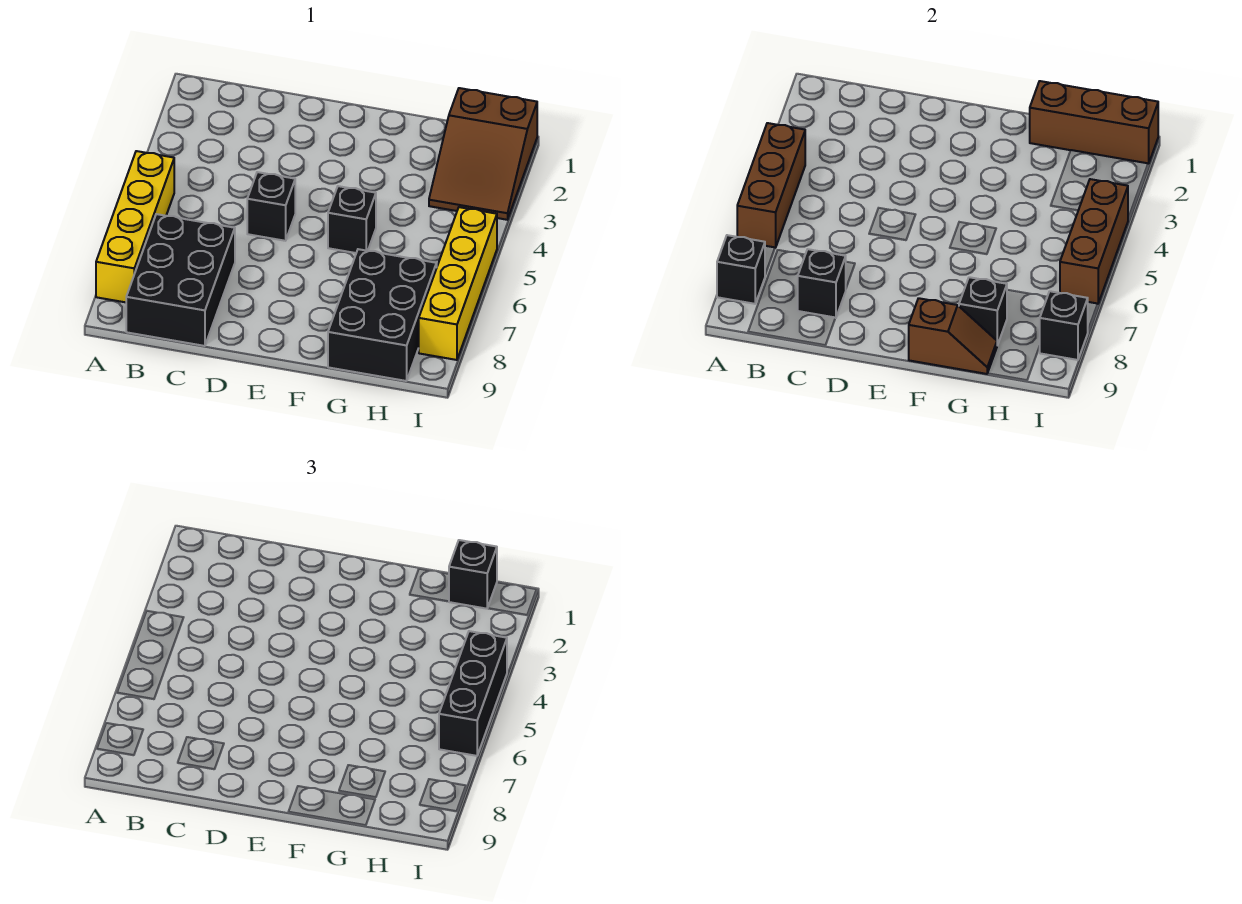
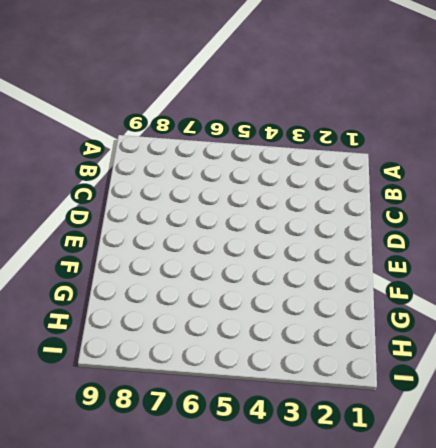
none -> yellow brick A5:A8 level 1
none -> black brick B7:C9 level 1
none -> black brick D5 level 1

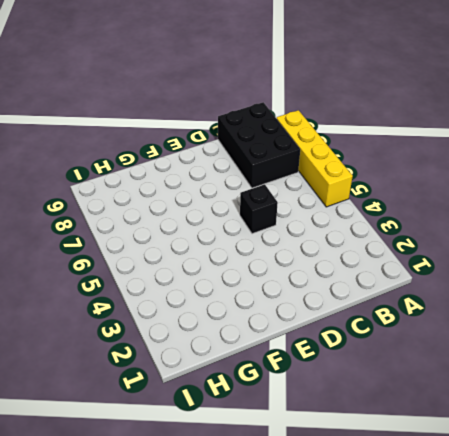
none -> black brick F5 level 1
none -> black brick G7:H9 level 1
none -> brown slope H1:I3 level 1 top 1

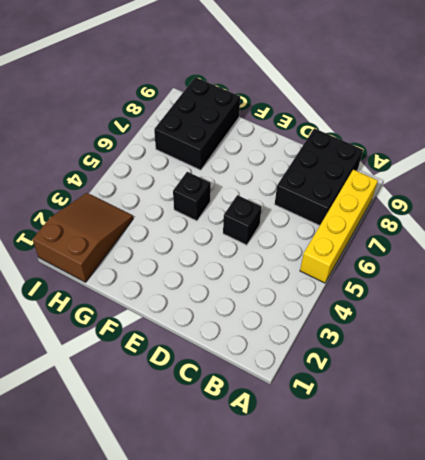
none -> yellow brick I5:I8 level 1
none -> brown brick A4:A6 level 2
none -> black brick A8 level 2

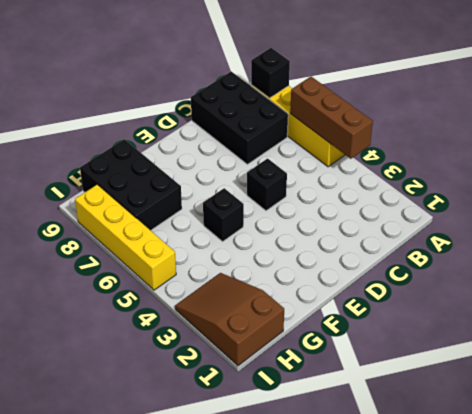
none -> black brick C8 level 2
none -> brown slope F9:G9 level 2 top F
none -> brown brick G1:I1 level 2

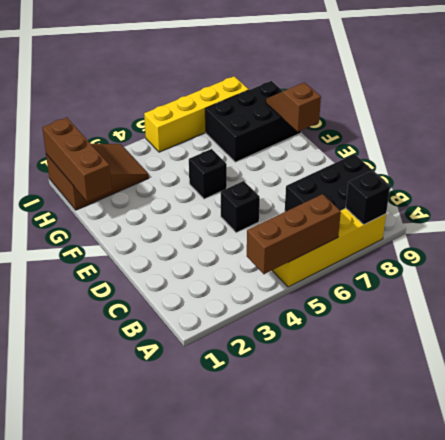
none -> black brick C8 level 2
none -> black brick G8 level 2
none -> brown brick I4:I6 level 2

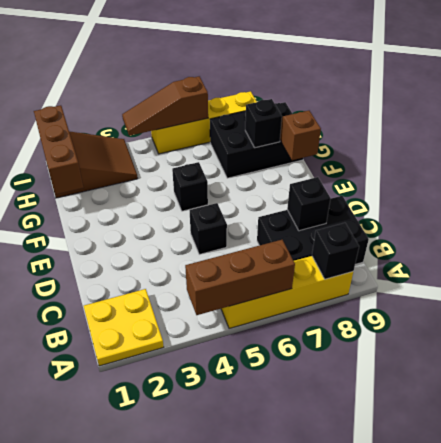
yellow plate A1:B2 level 1 -> none
brown slope I4:I6 level 2 top 6 -> brown brick I4:I6 level 2
none -> black brick I8 level 2
none -> black brick H1 level 3
none -> black brick I4:I6 level 3

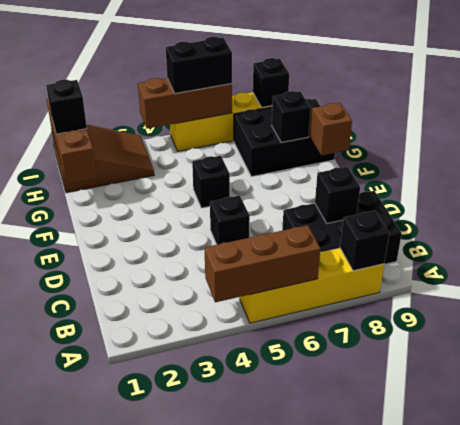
black brick I5:I6 level 3 -> black brick I4:I6 level 3

